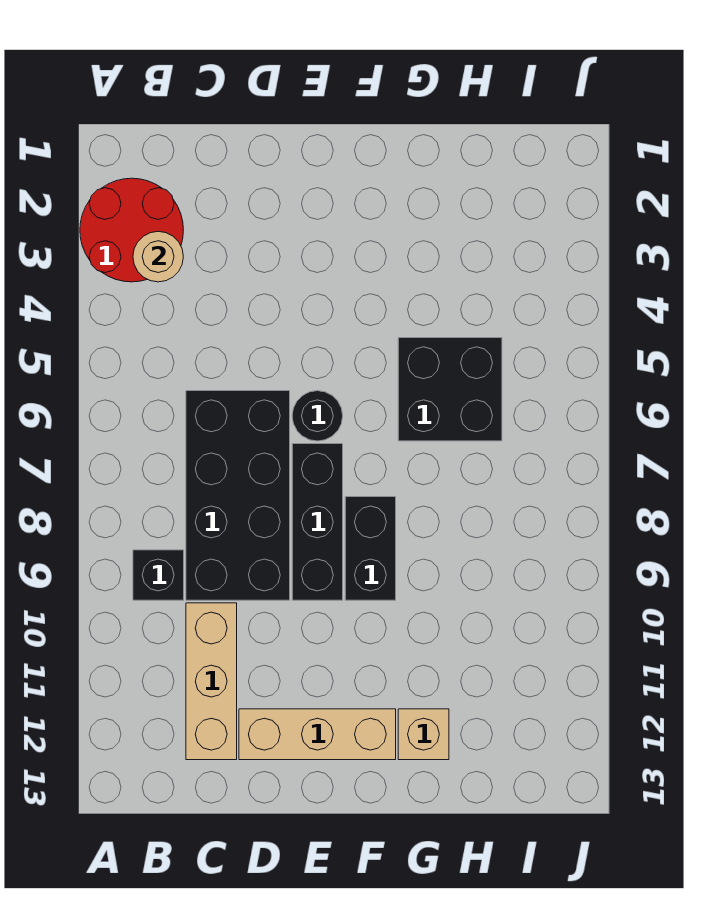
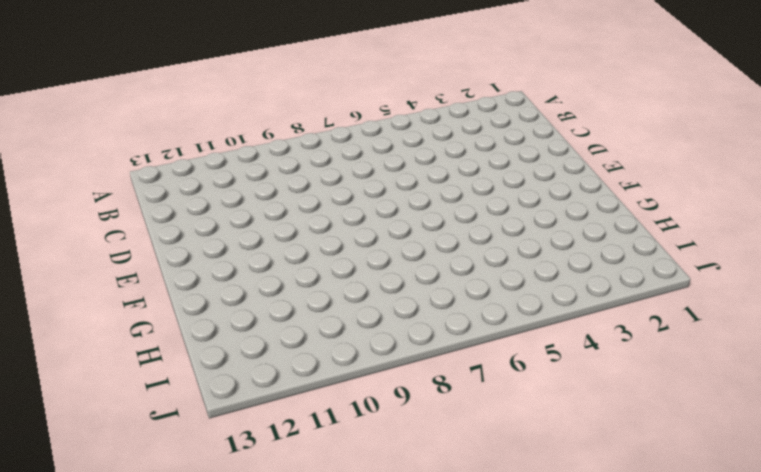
none -> red round brick A2:B3 level 1
none -> black brick B9 level 1

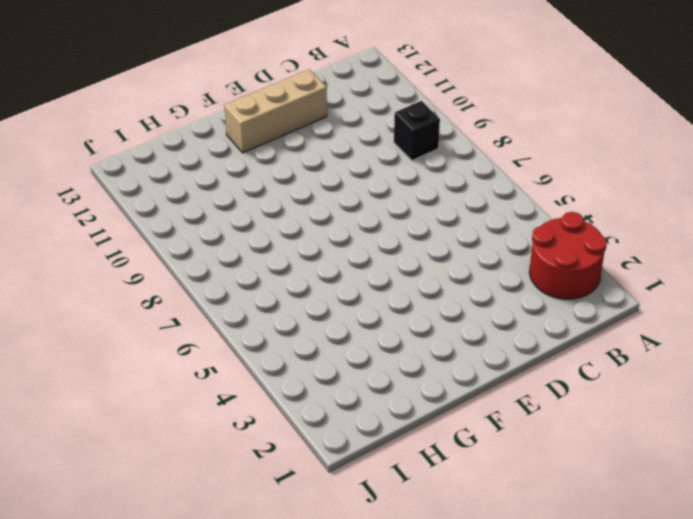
none -> black brick C6:D9 level 1
none -> tan brick C10:C12 level 1

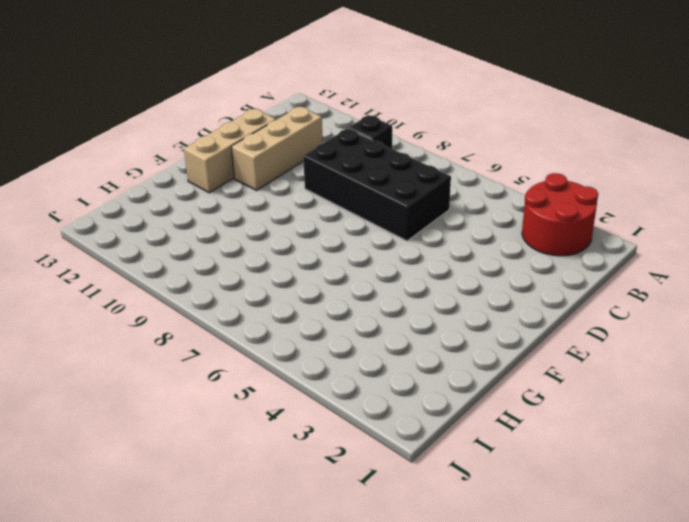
tan brick C11:E11 level 1 -> tan brick C10:C12 level 1
none -> black round brick E6 level 1
none -> black brick E7:E9 level 1

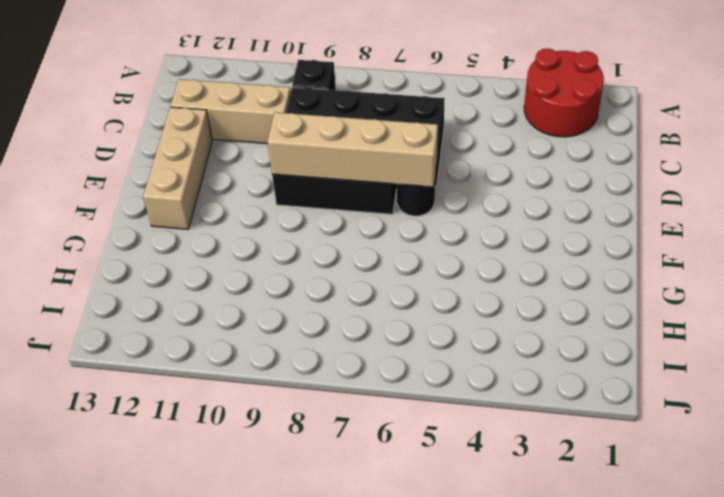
tan brick E6:E9 level 2 -> none
none -> black brick F8:F9 level 1
none -> black brick G5:H6 level 1

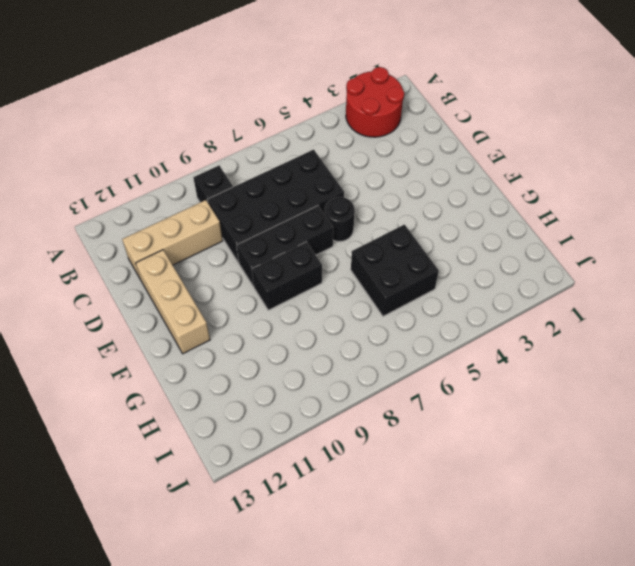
none -> tan brick G12 level 1
none -> tan round brick B3 level 2

